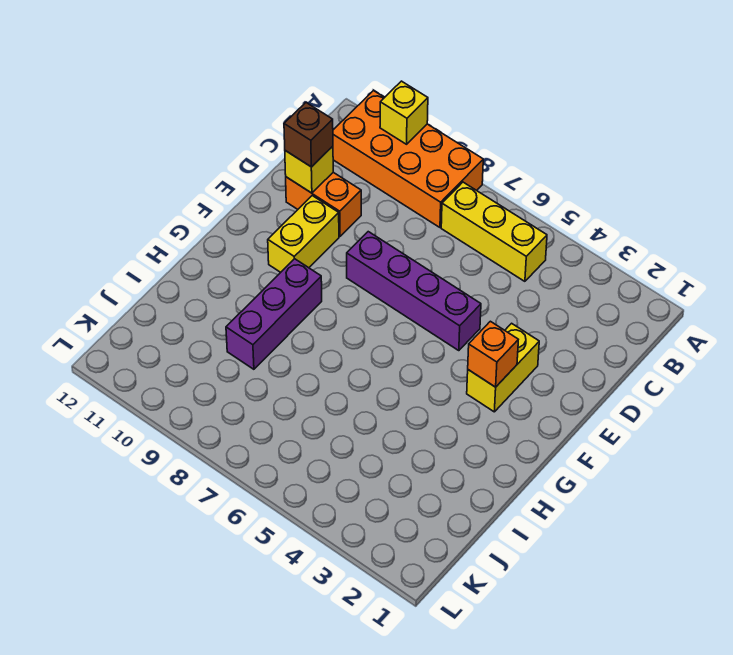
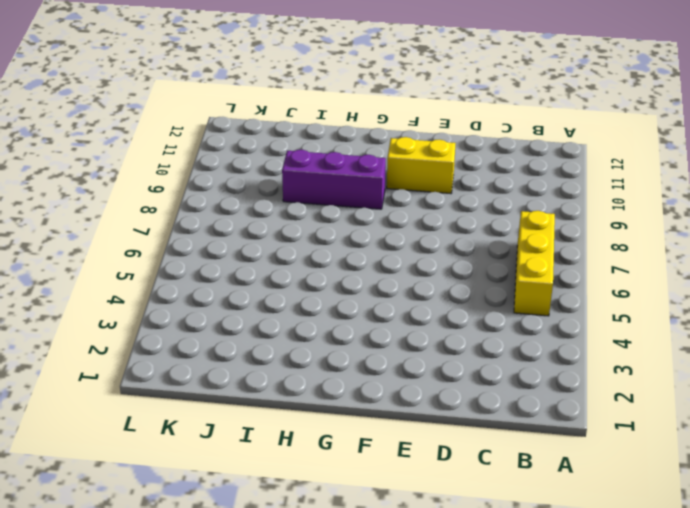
none -> orange brick A8:B11 level 1
none -> orange brick D10:D11 level 1

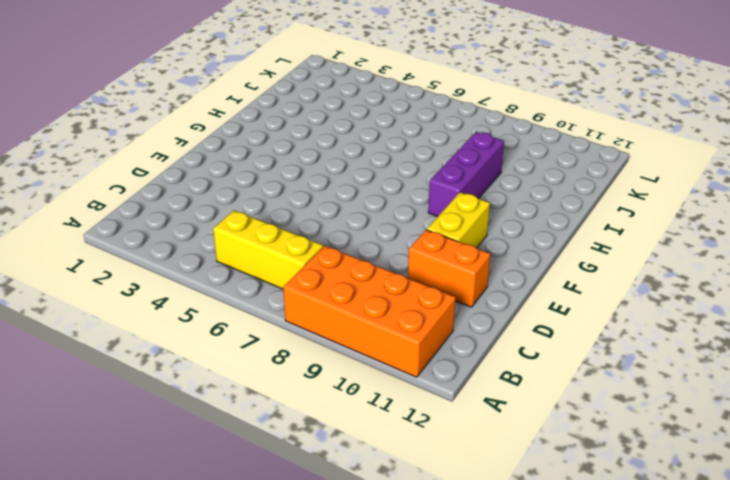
none -> yellow brick E3:F3 level 1
none -> purple brick E5:E8 level 1

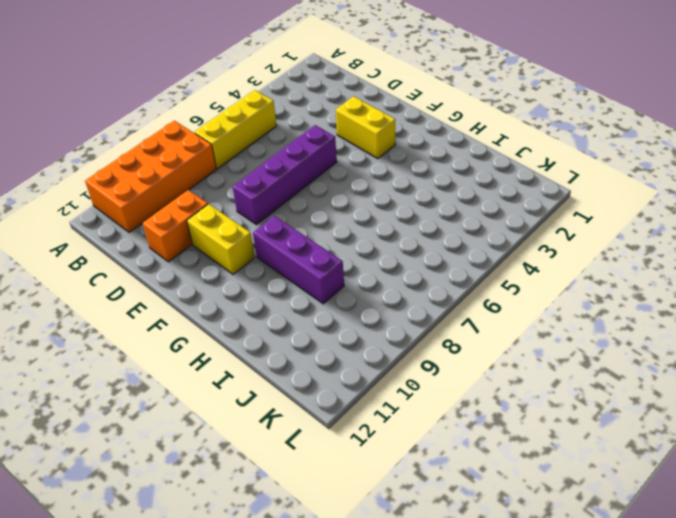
none -> yellow brick A10 level 2
none -> yellow brick D11 level 2

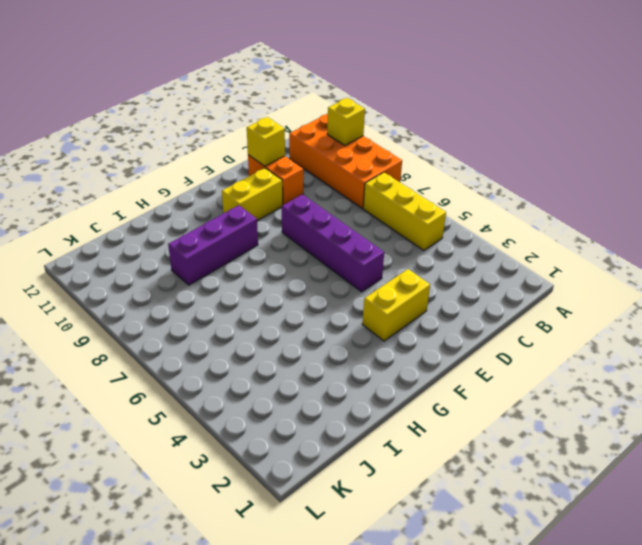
none -> orange brick F3 level 2
none -> brown brick D11 level 3

